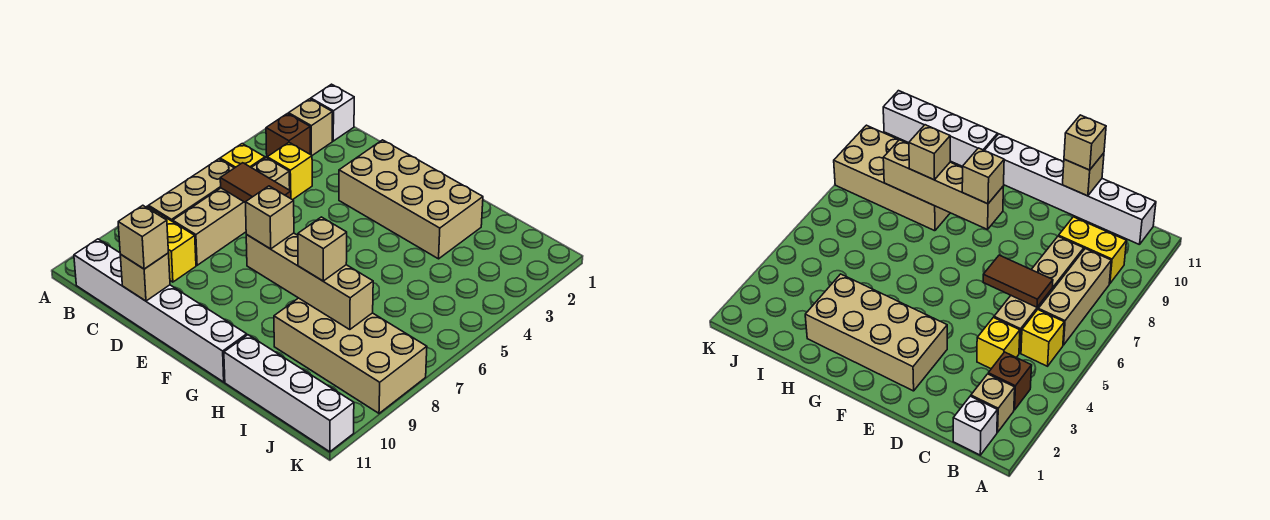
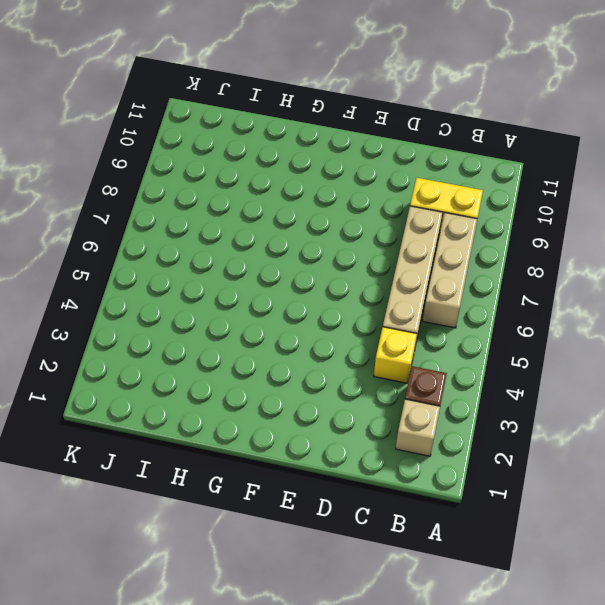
none -> white brick B1 level 1
none -> yellow brick B5 level 1
none -> white brick B11:G11 level 1

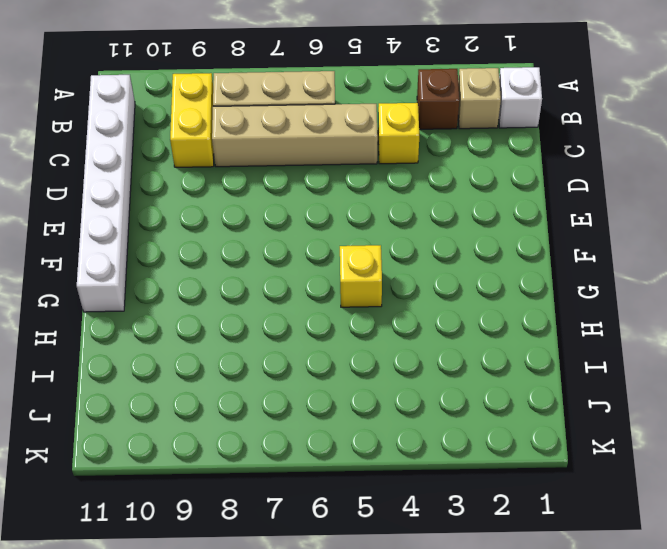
yellow brick G5 level 1 -> yellow brick B5 level 1
none -> tan brick E2:H3 level 1
none -> tan brick H8:K9 level 1
none -> white brick H11:K11 level 1

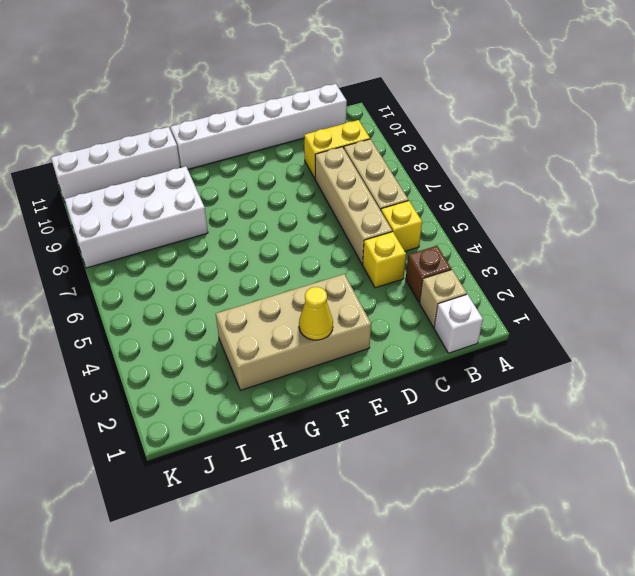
yellow cone F2 level 2 -> none
white brick H8:K9 level 1 -> tan brick H8:K9 level 1
none -> brown tile C6:D6 level 2
none -> tan brick D11 level 2
none -> tan brick F8:I8 level 2

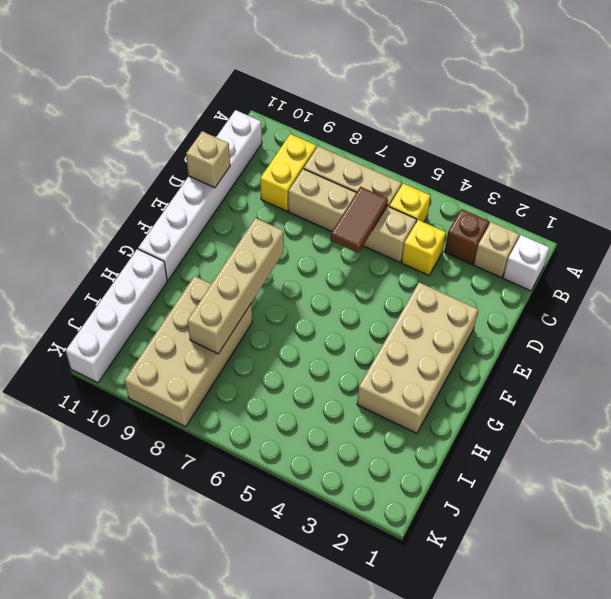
none -> tan brick D11 level 3
none -> tan brick F8 level 3
none -> tan brick H8 level 3

